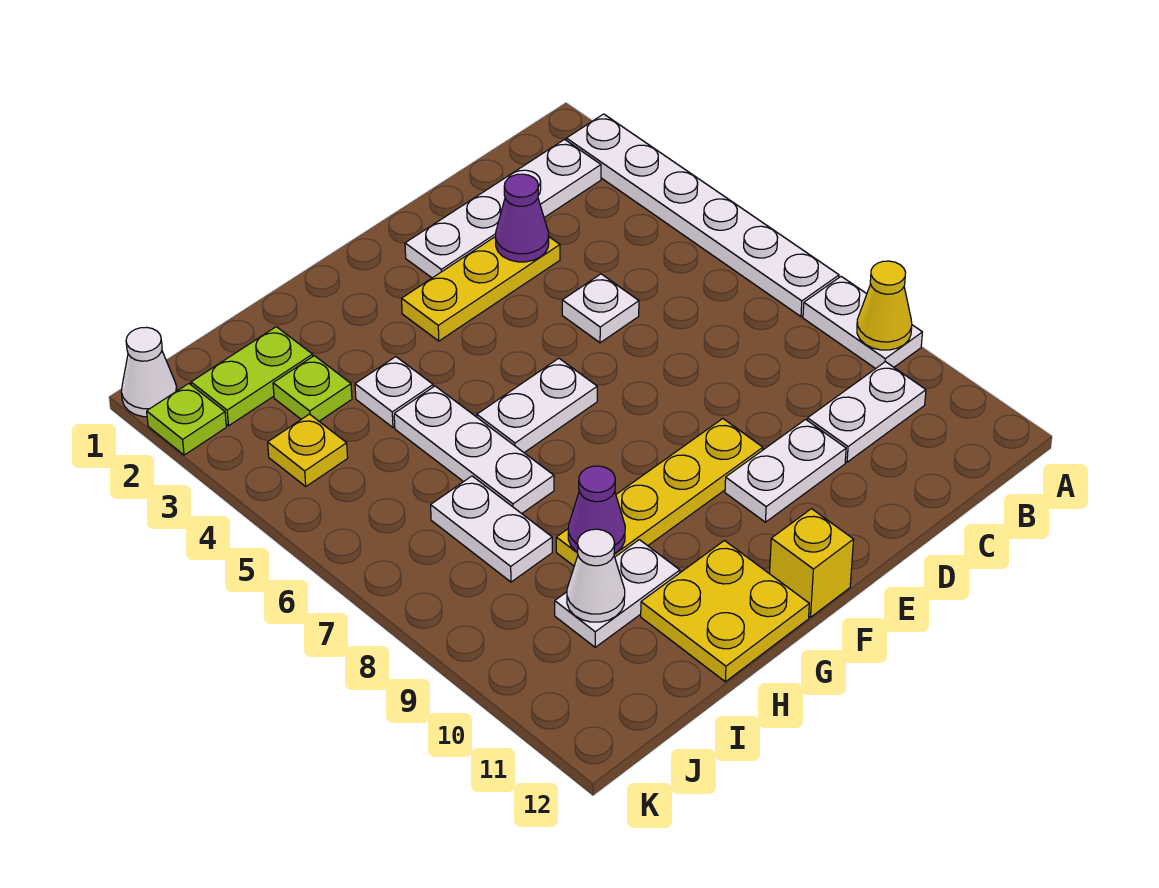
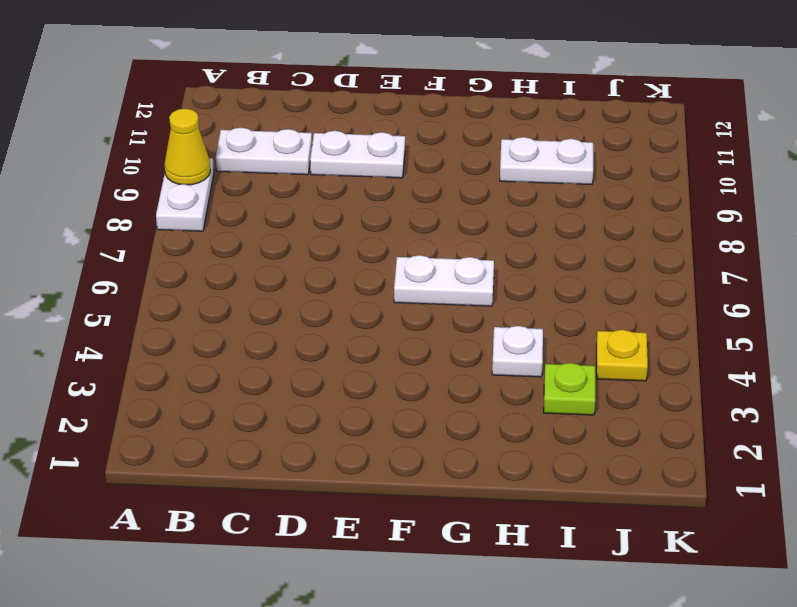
none -> white plate A2:A7 level 1
none -> white plate B2:E2 level 1
none -> yellow plate D3:F3 level 1

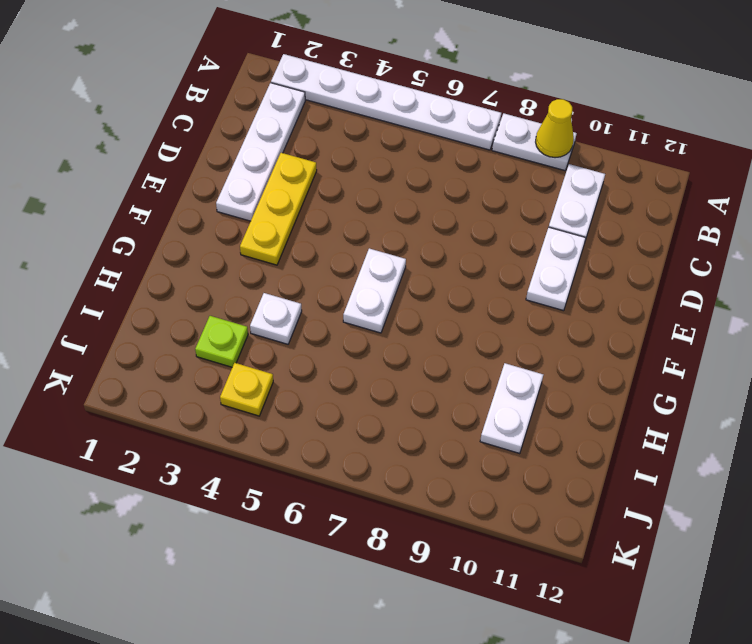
none -> white plate D5 level 1
none -> yellow plate E9:H9 level 1
none -> yellow brick F12 level 1

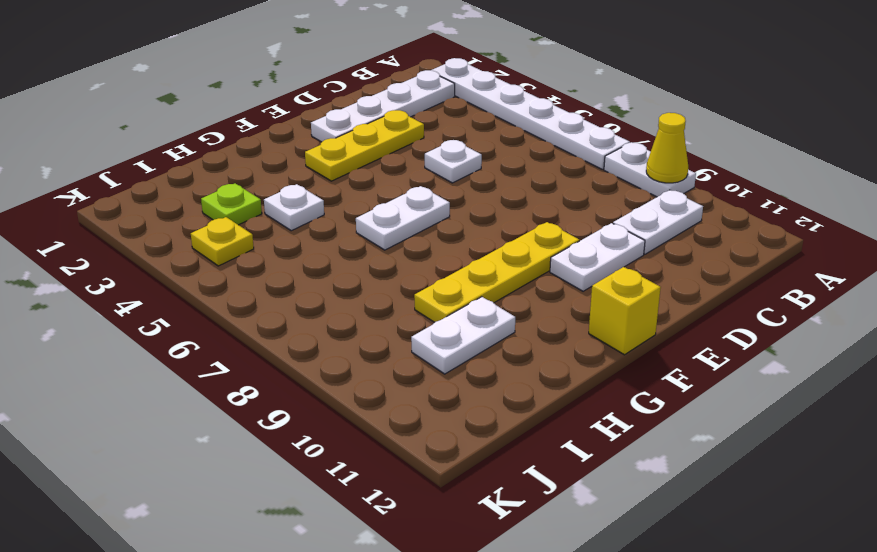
none -> yellow plate G11:H12 level 1
none -> white plate H5:H7 level 1
none -> lime plate I2:J2 level 1

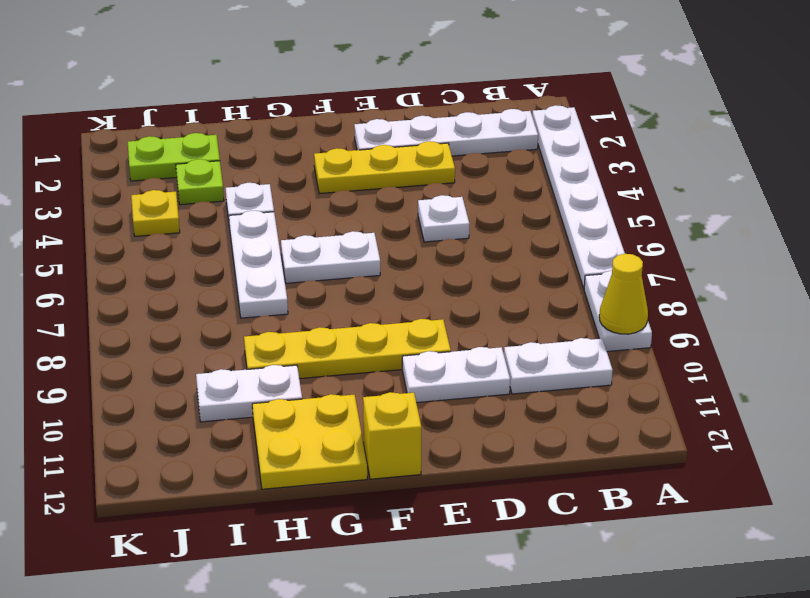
none -> white plate I7:I8 level 1
none -> white cone K1 level 1
none -> lime plate K2 level 1

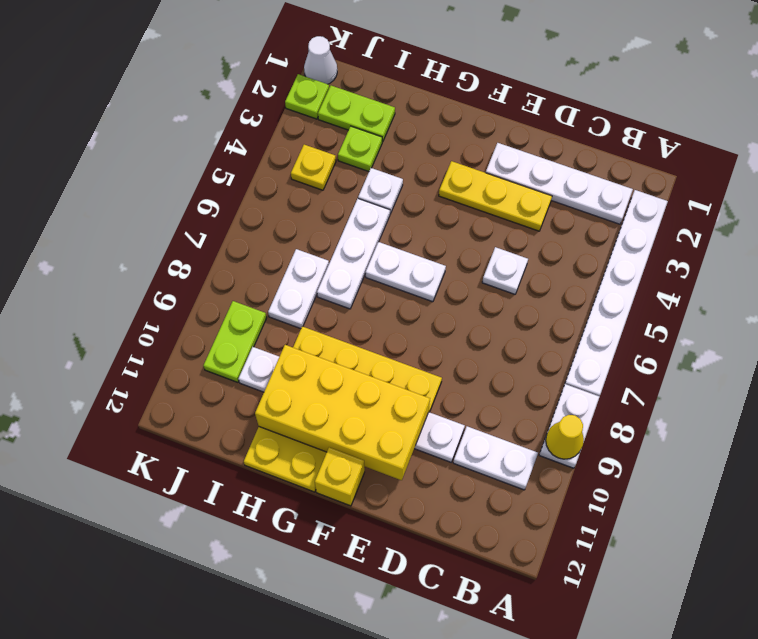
yellow brick E10:H11 level 2 -> none
lime plate J9:J10 level 1 -> none
none -> purple cone D3 level 2
none -> purple cone H9 level 2
none -> white cone I10 level 2

